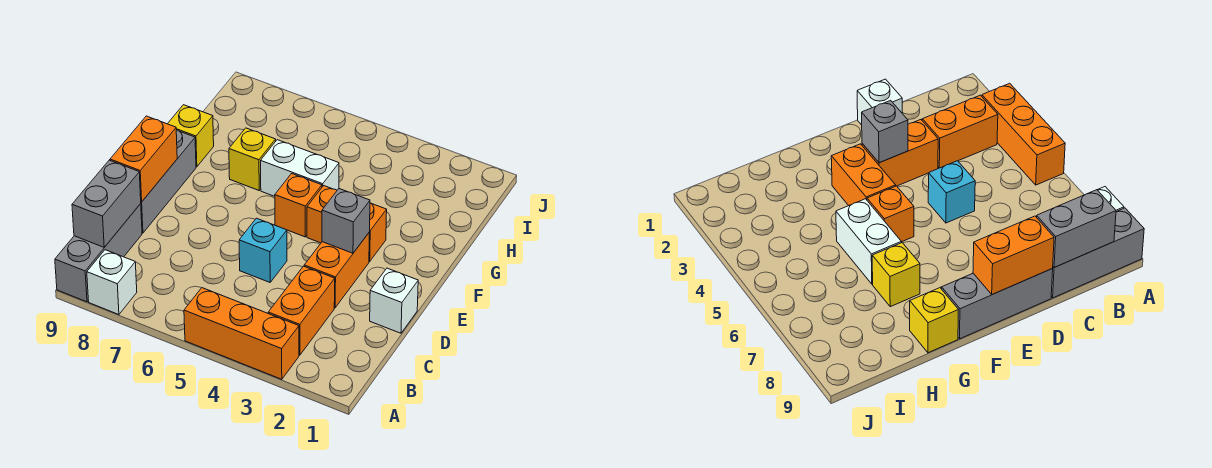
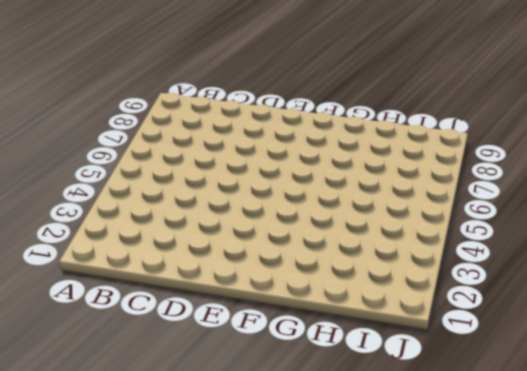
none -> orange brick A3:A5 level 1
none -> white brick A8 level 1
none -> grey brick A9:C9 level 1

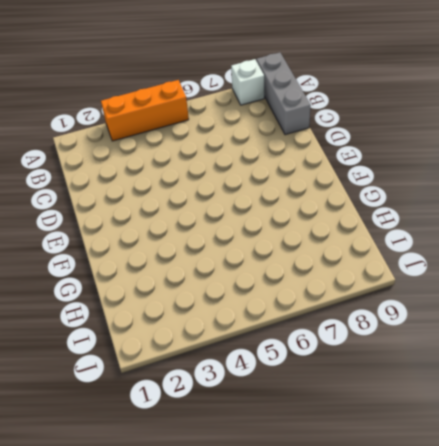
none -> orange brick B3:C3 level 1
none -> white brick D1 level 1
none -> orange brick D3:E3 level 1

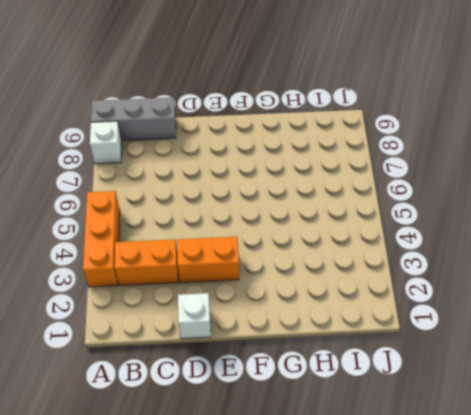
none -> cyan brick D5 level 1
none -> grey brick D9:F9 level 1
none -> orange brick F3:F4 level 1

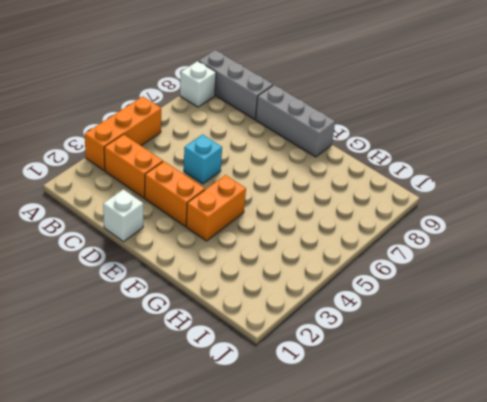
none -> orange brick F5 level 1
none -> white brick G5:G6 level 1
none -> yellow brick G7 level 1

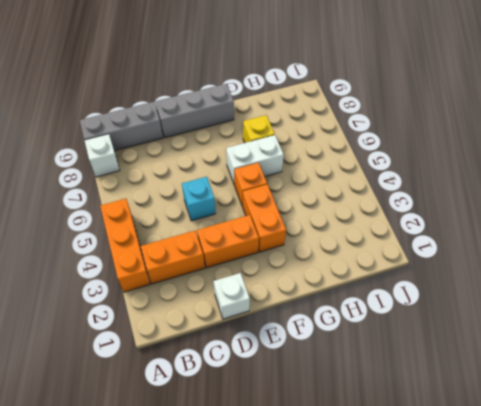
white brick F6:G6 level 1 -> white brick G5:G6 level 1
none -> yellow brick G9 level 1
none -> grey brick B9:C9 level 2
none -> orange brick D9:E9 level 2

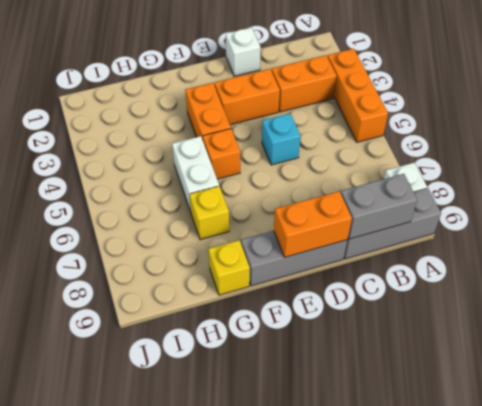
none -> grey brick E3 level 2

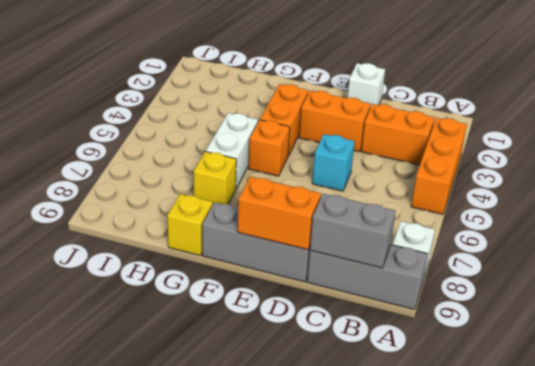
none -> grey brick E3 level 2

